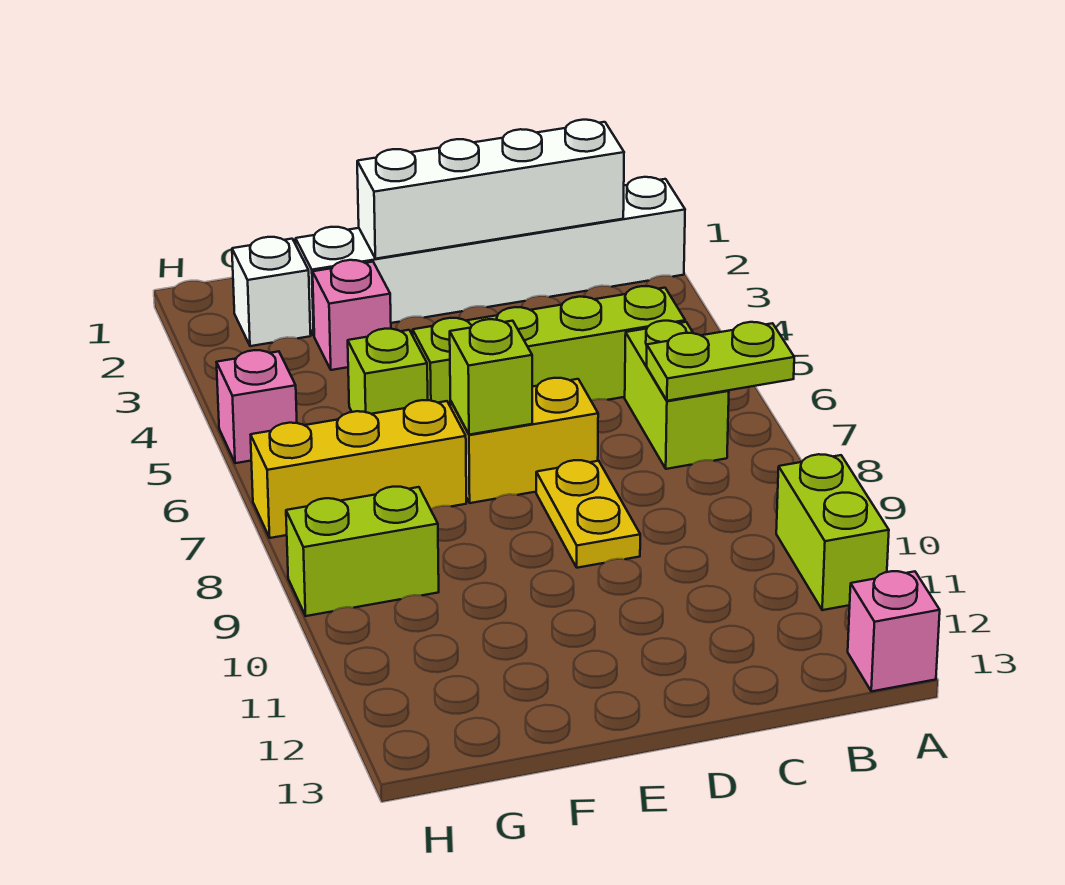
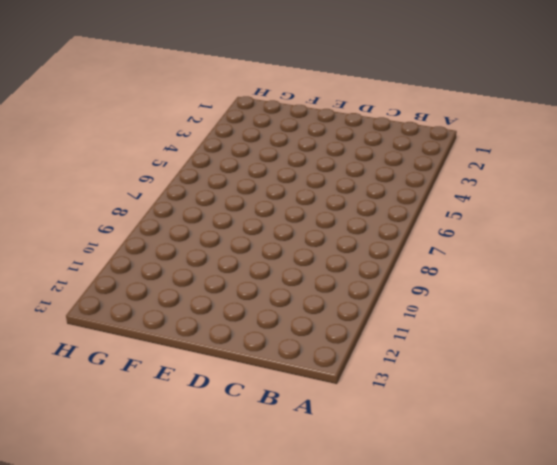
none -> white brick A2:F2 level 1
none -> lime brick A10:A11 level 1
none -> pink brick A13 level 1

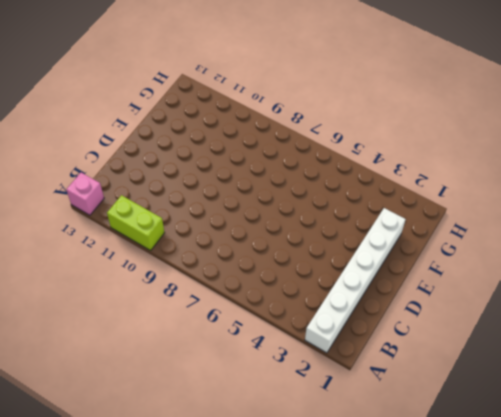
none -> lime brick B5:E5 level 1
none -> lime brick B6:B7 level 1
none -> yellow brick D7:E7 level 1

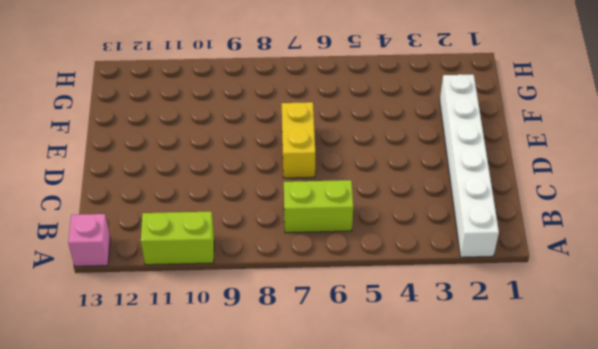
none -> lime brick B5:E5 level 1
none -> yellow plate D8:D9 level 1
none -> pink brick F3 level 1

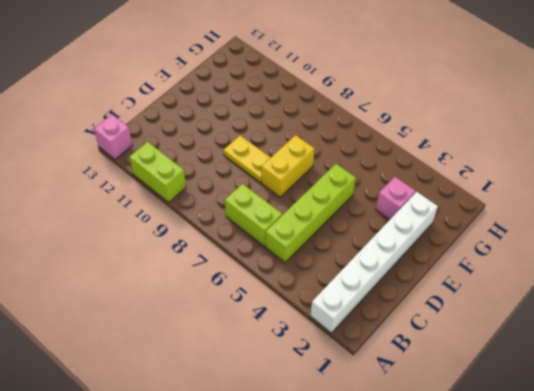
none -> lime brick F5 level 1
none -> yellow brick F7:H7 level 1
none -> white brick G2 level 1

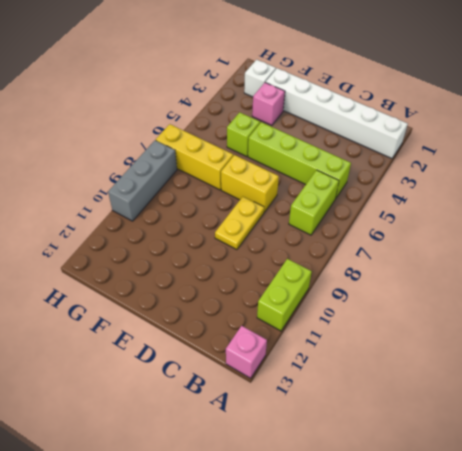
grey brick H8:H10 level 1 -> lime brick G9:H9 level 1
none -> pink brick H5 level 1
none -> lime plate A7:B7 level 2
none -> white brick B2:E2 level 2

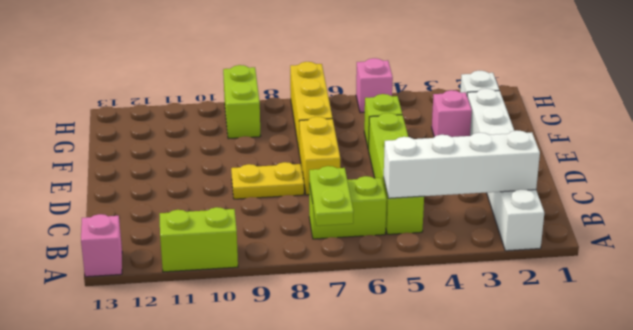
white brick B2:B5 level 2 -> white brick B2:E2 level 2
none -> lime brick E7 level 2

